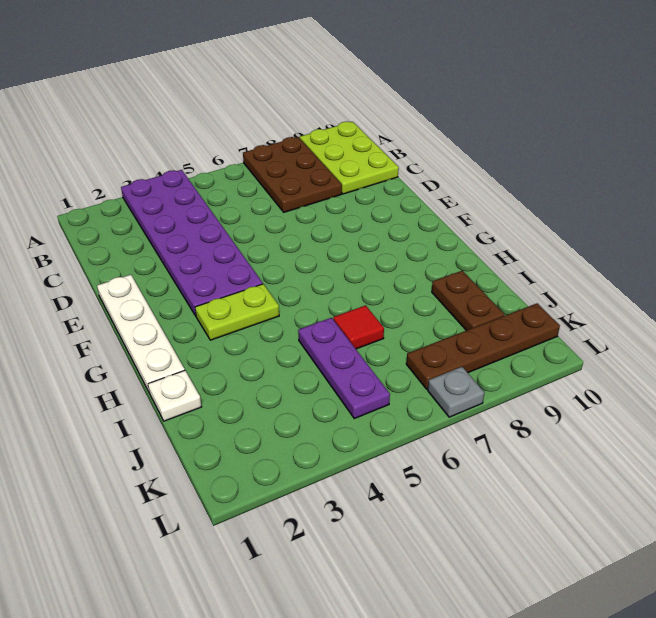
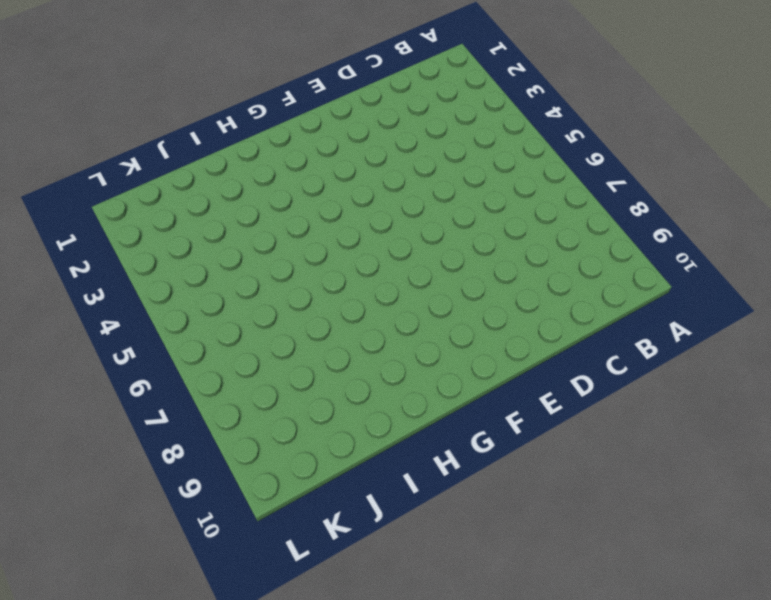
none -> purple plate A3:F4 level 1
none -> brown plate A7:C8 level 1

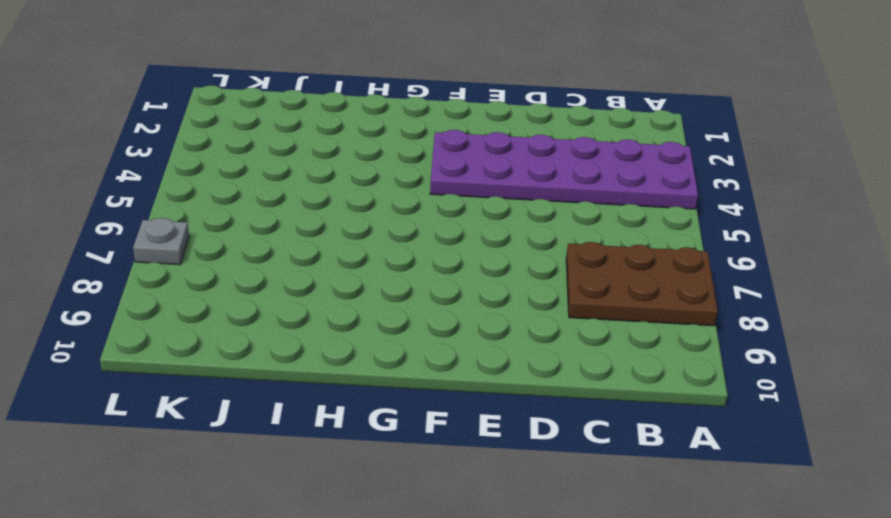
none -> lime plate A9:C10 level 1
none -> white plate E1:H1 level 1

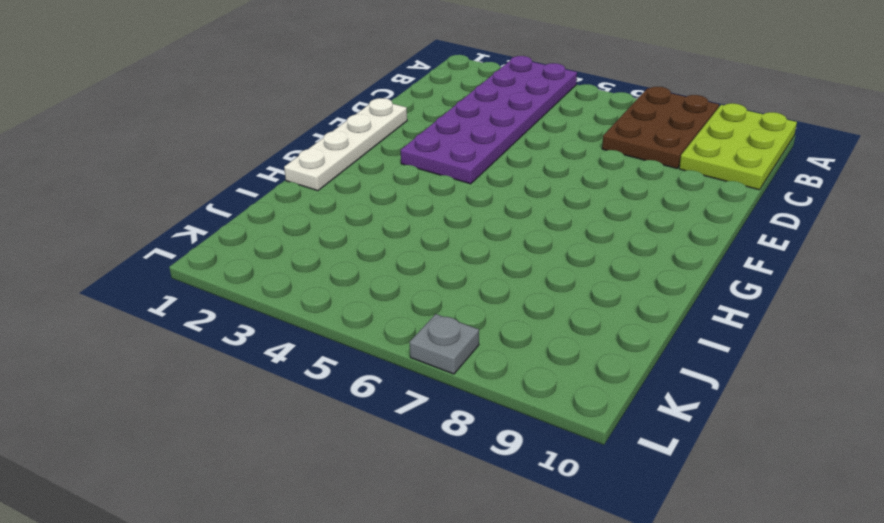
none -> lime plate G3:G4 level 1
none -> white plate I1 level 1

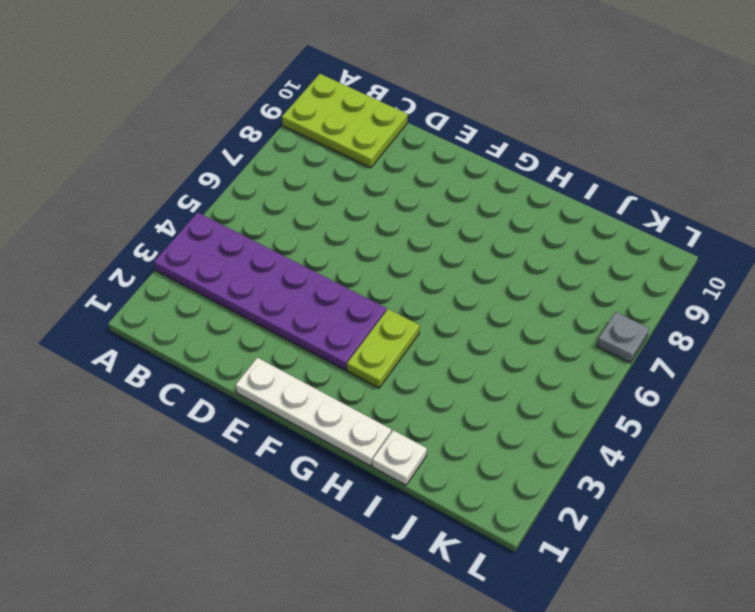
none -> brown plate A7:C8 level 1
none -> purple plate I5:K5 level 1

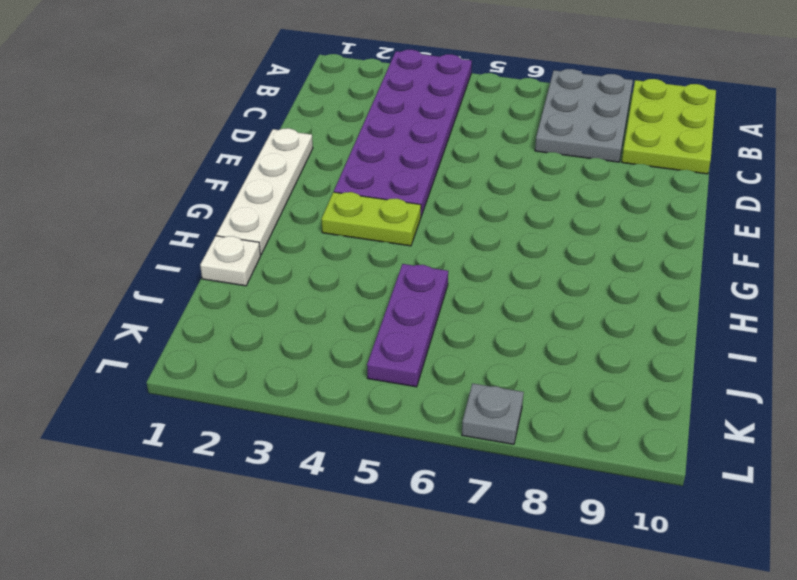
grey plate A7:C8 level 1 -> brown plate A7:C8 level 1
none -> red tile I6 level 1
none -> brown plate I9:J9 level 1

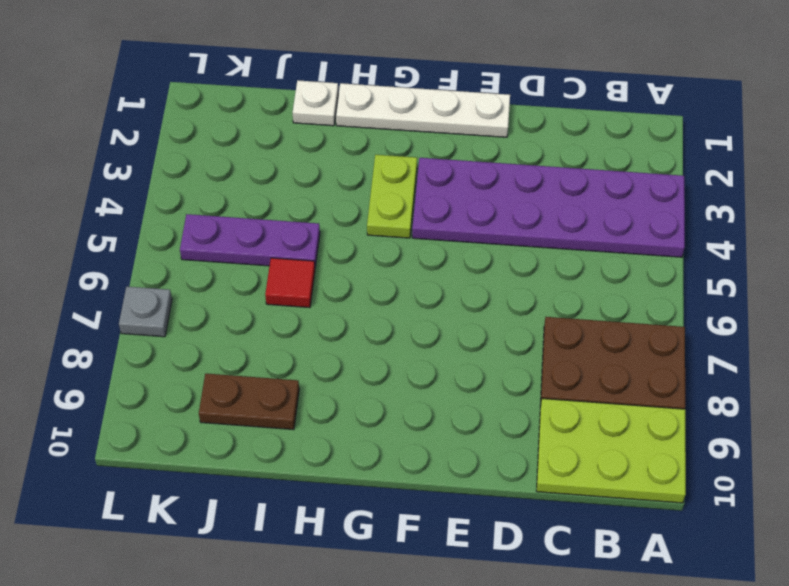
none -> brown plate K7:K10 level 1

